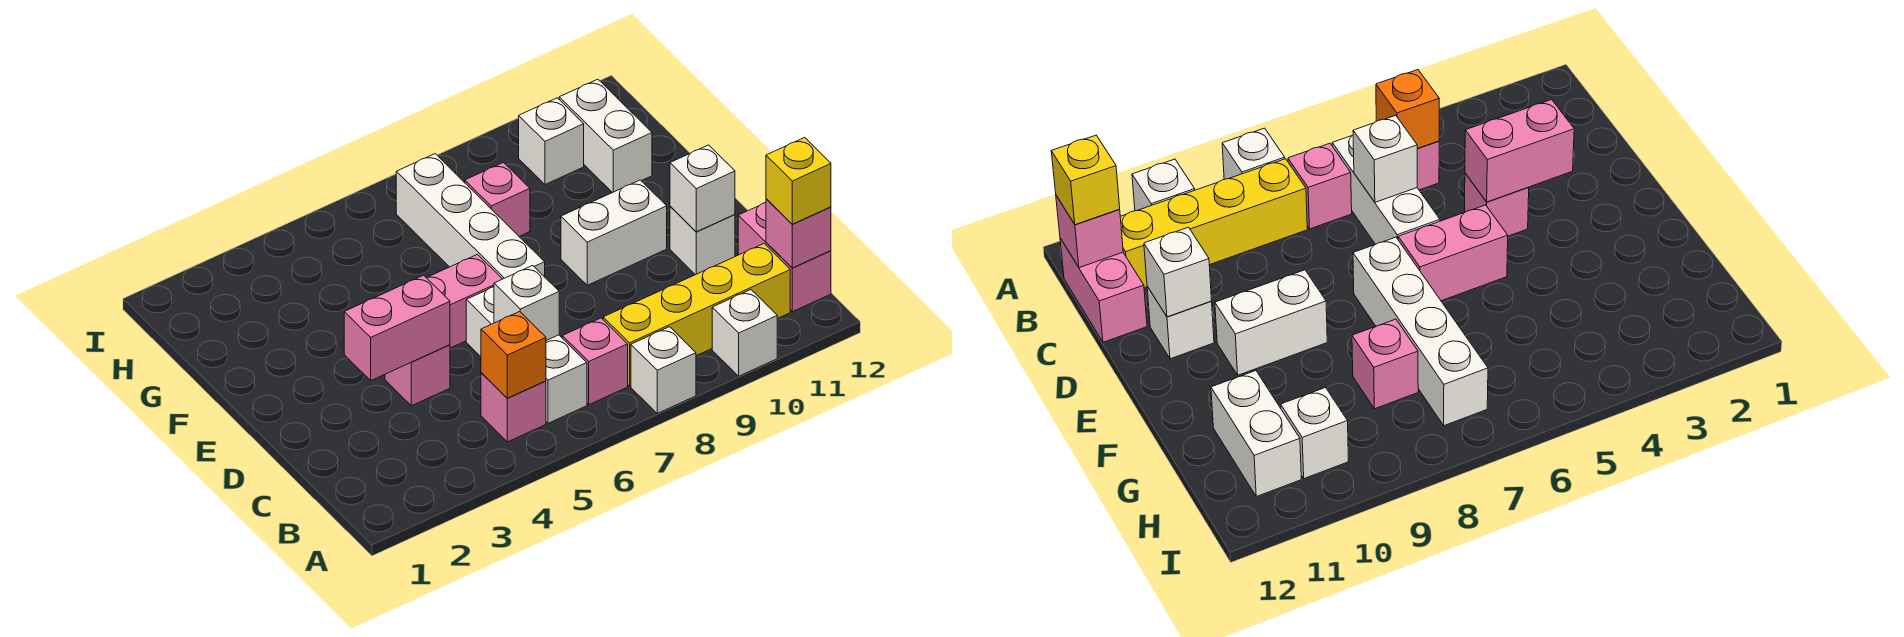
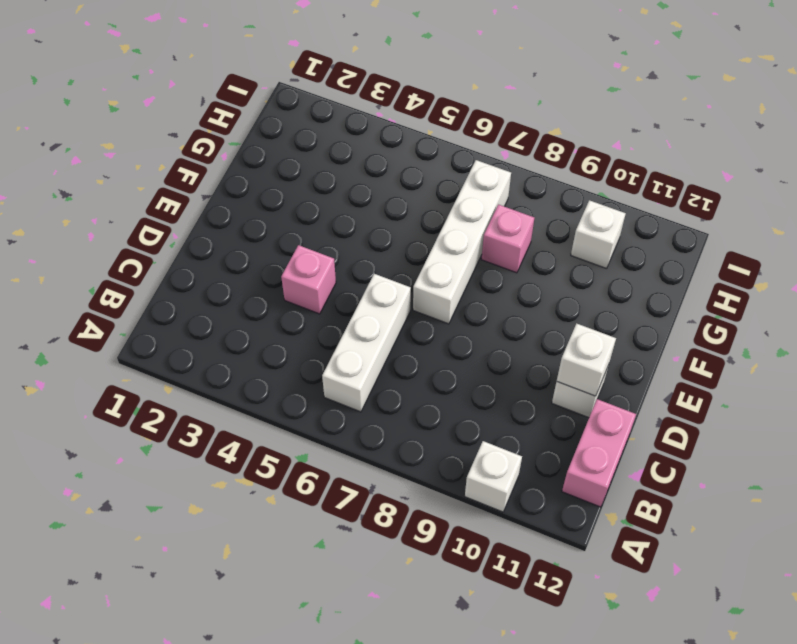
none -> white brick A8 level 1
none -> pink brick B5 level 1
none -> pink brick B7 level 1

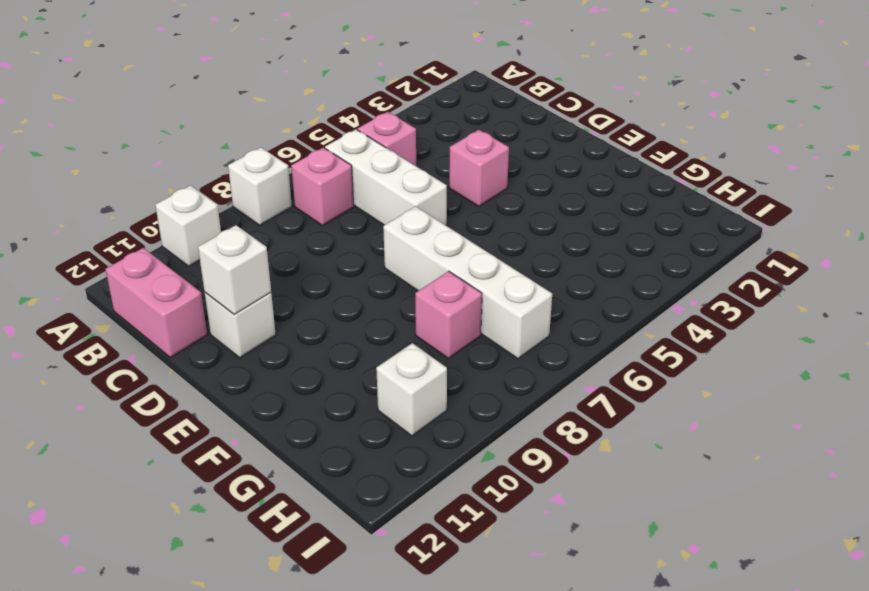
none -> yellow brick B8:B11 level 1
none -> pink brick E5:E6 level 1
none -> white brick E9:E10 level 1

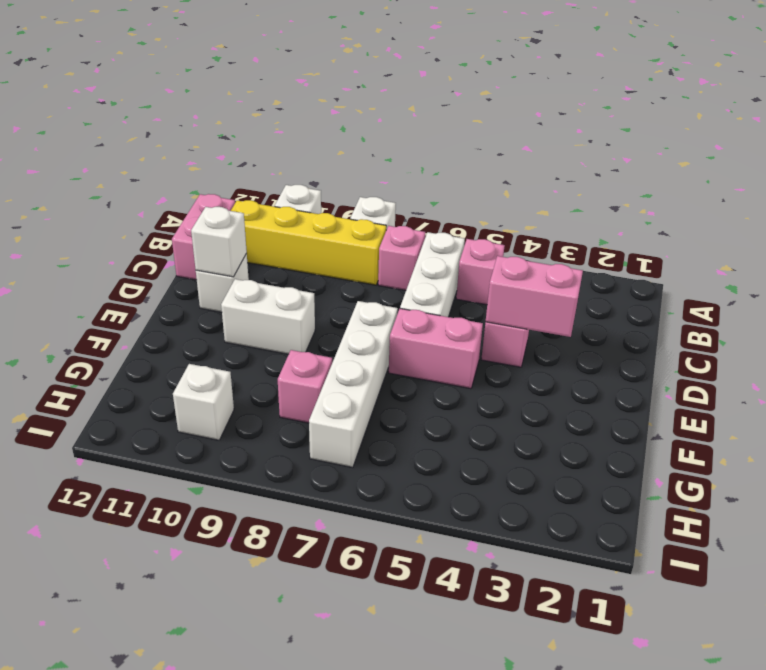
none -> white brick G11:H11 level 1
none -> orange brick B5 level 2
none -> pink brick B12 level 2

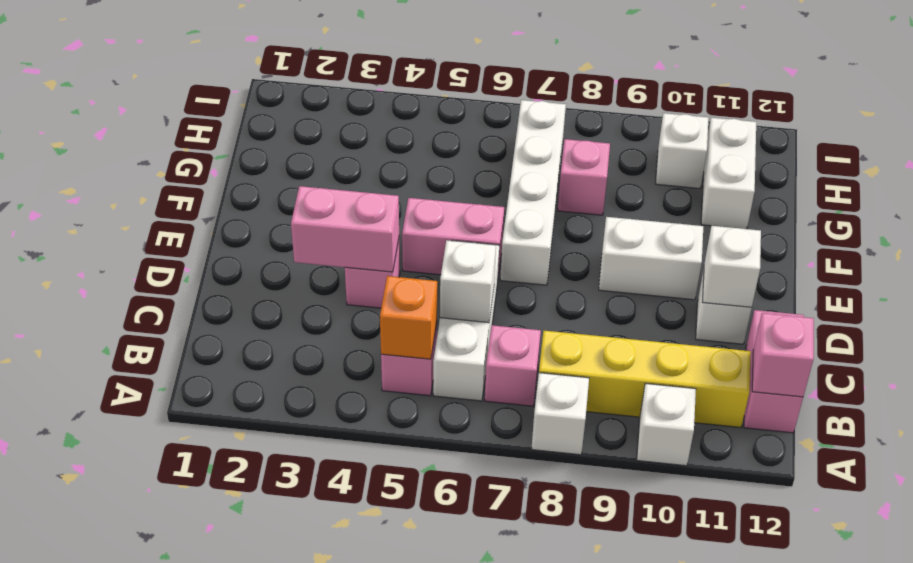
none -> yellow brick B12 level 3

